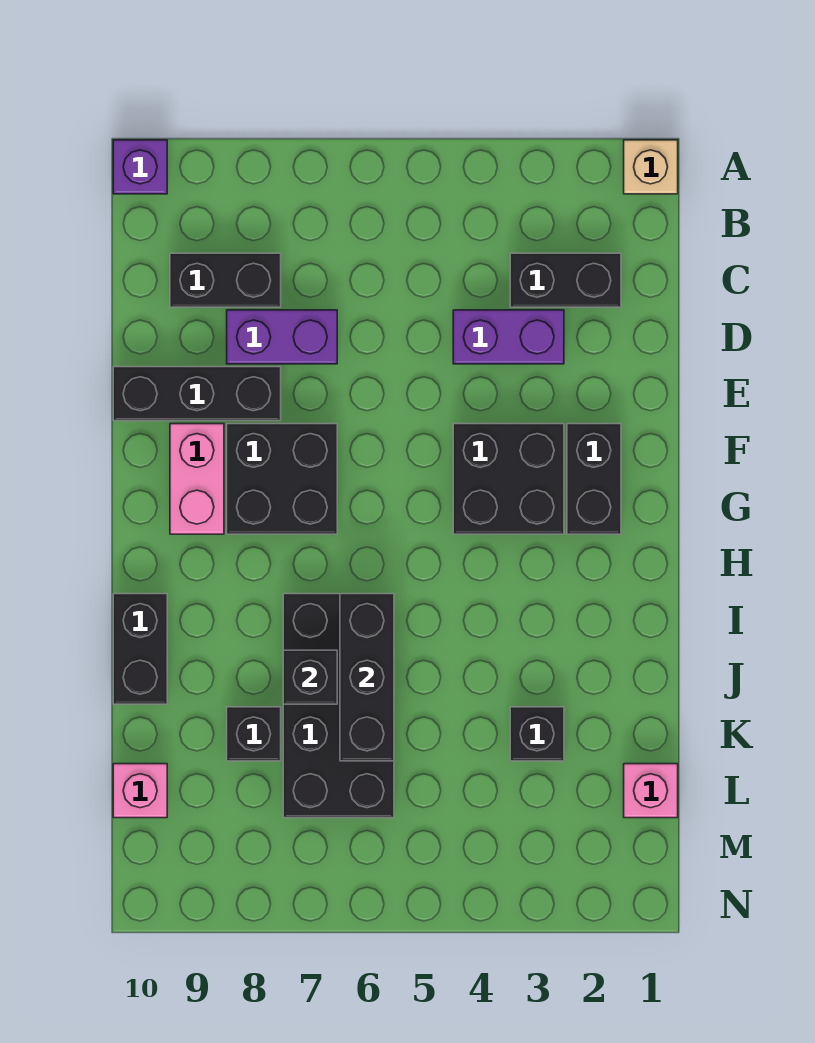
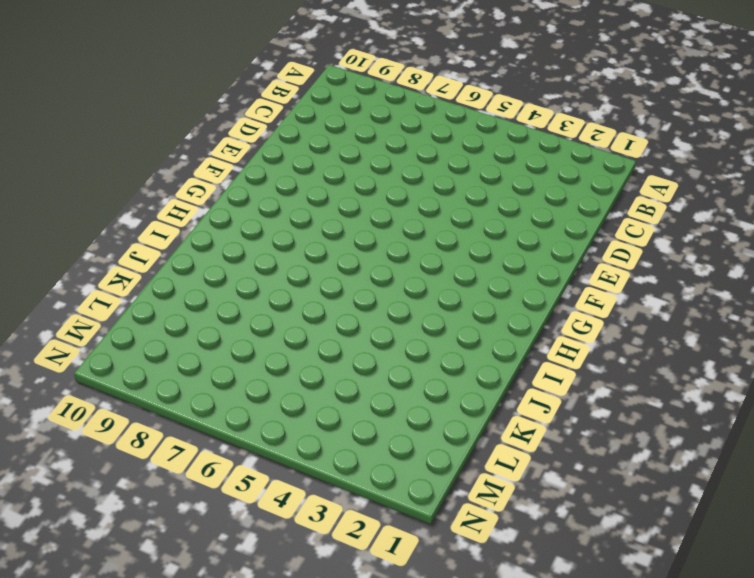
none -> tan brick A1 level 1
none -> purple brick A10 level 1
none -> black brick C2:C3 level 1

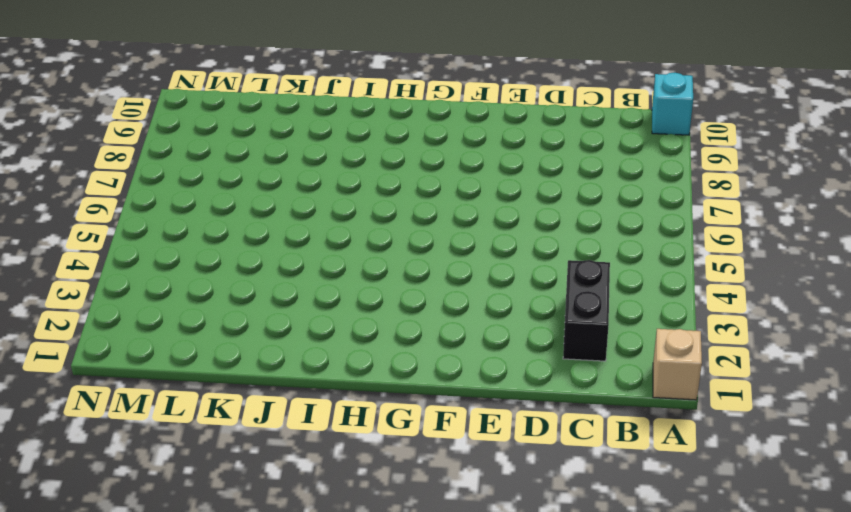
cyan brick A10 level 1 -> purple brick A10 level 1
none -> black brick C8:C9 level 1
none -> purple brick D3:D4 level 1
none -> purple brick D7:D8 level 1

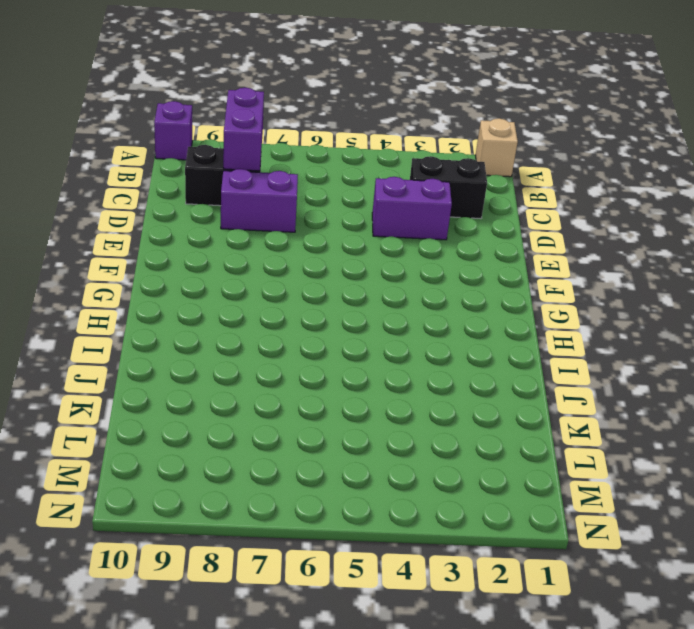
purple brick B8:C8 level 2 -> none
none -> black brick E8:E10 level 1
none -> black brick F2:G2 level 1
none -> black brick F3:G4 level 1

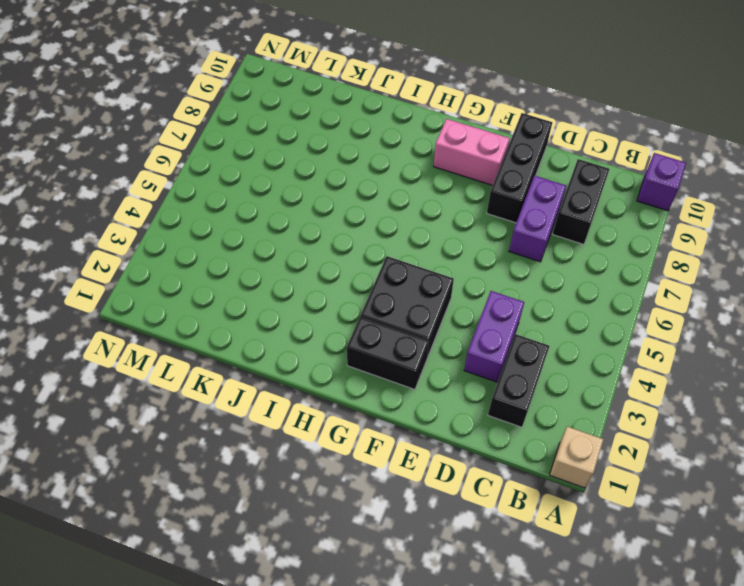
none -> black brick F7:G8 level 1
none -> black brick I6:L7 level 1
none -> black brick I10:J10 level 1

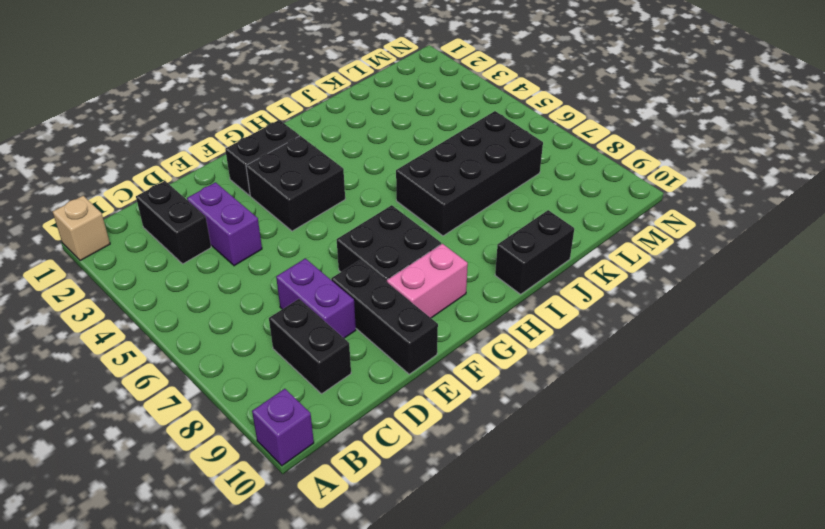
none -> black brick K3 level 1
none -> black brick K8 level 1
none -> pink brick L1 level 1

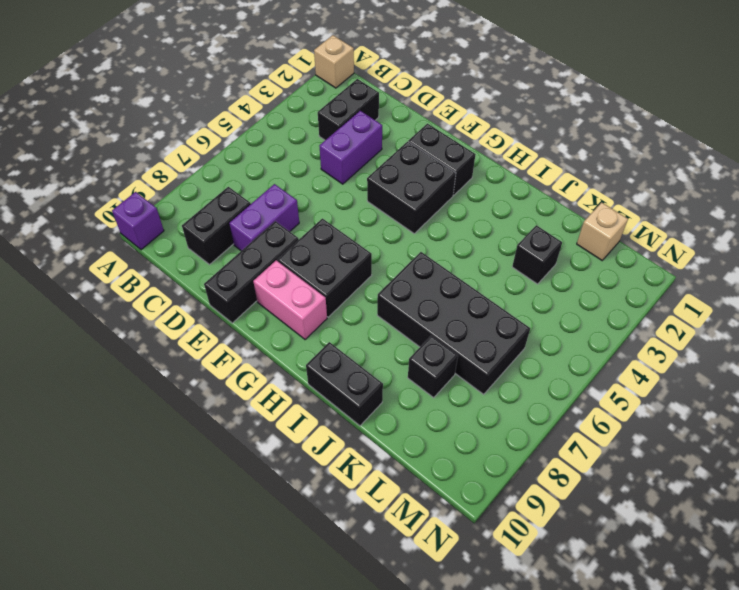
tan brick L1 level 1 -> pink brick L1 level 1
none -> pink brick L10 level 1
none -> black brick I6:K6 level 2
none -> black brick J7 level 2

